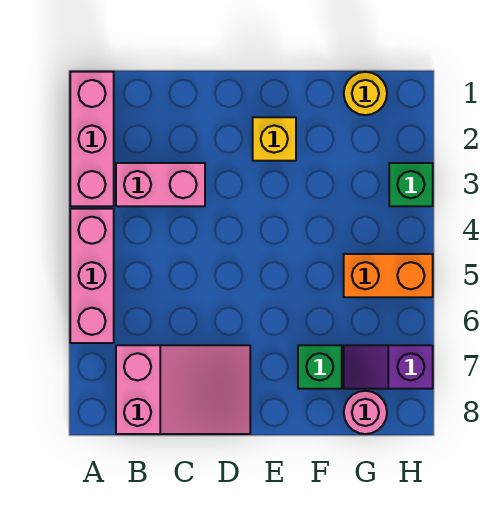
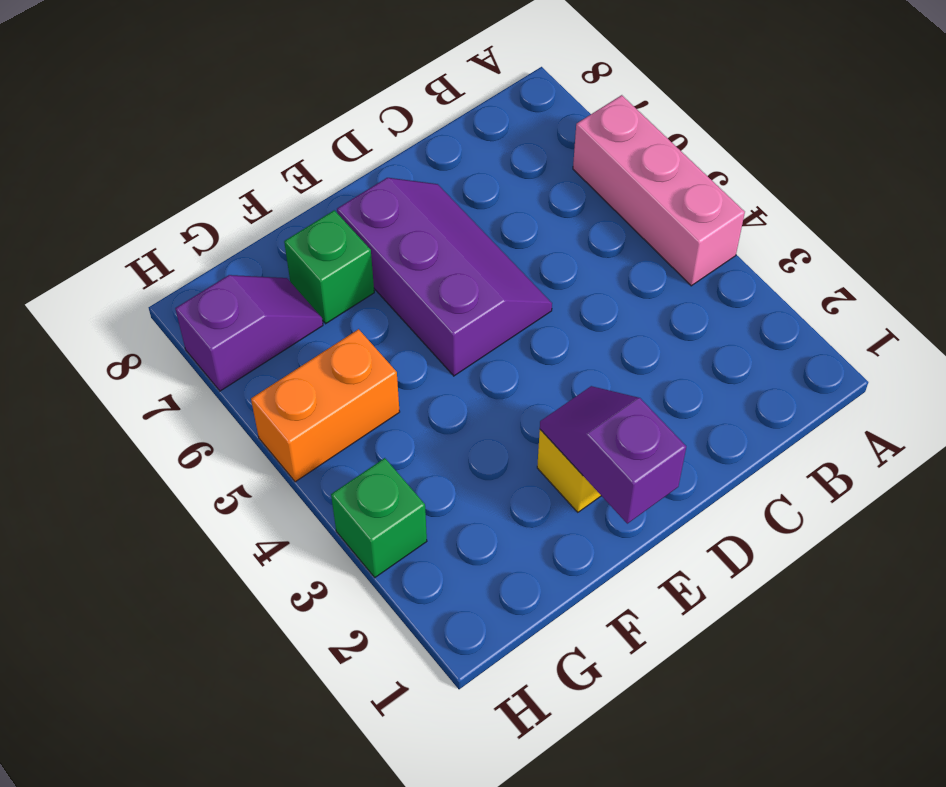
purple slope D5:E7 level 1 top E -> pink slope B7:D8 level 1 top B
purple slope E1:E2 level 2 top 1 -> none
none -> pink brick A1:A3 level 1
none -> pink brick B3:C3 level 1

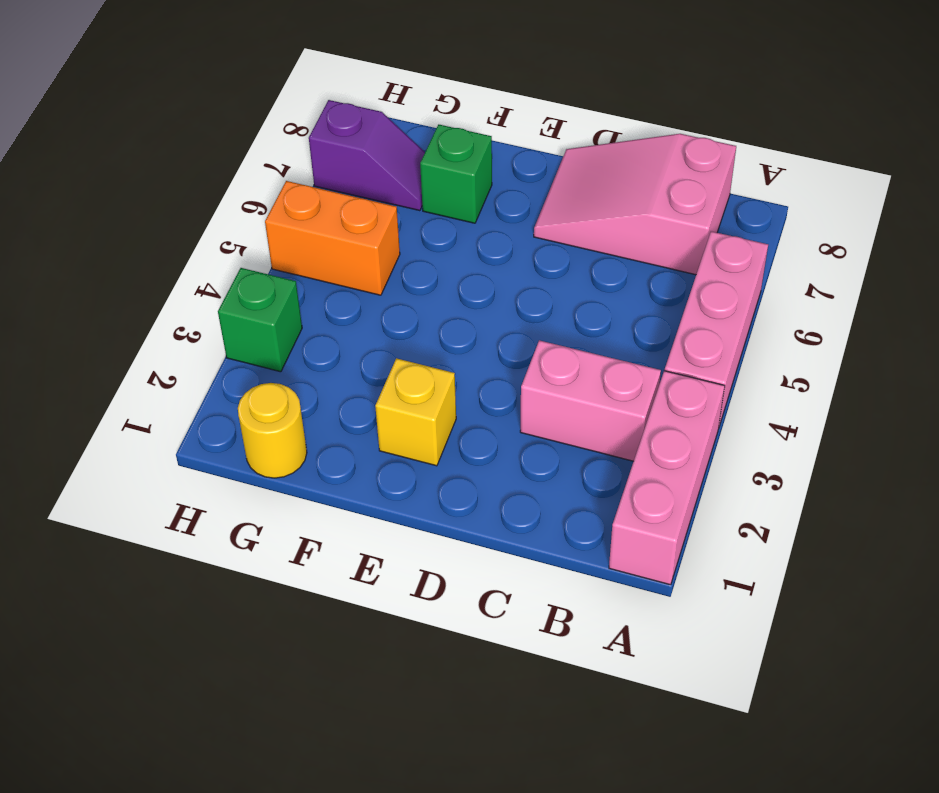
none -> pink round brick G8 level 1

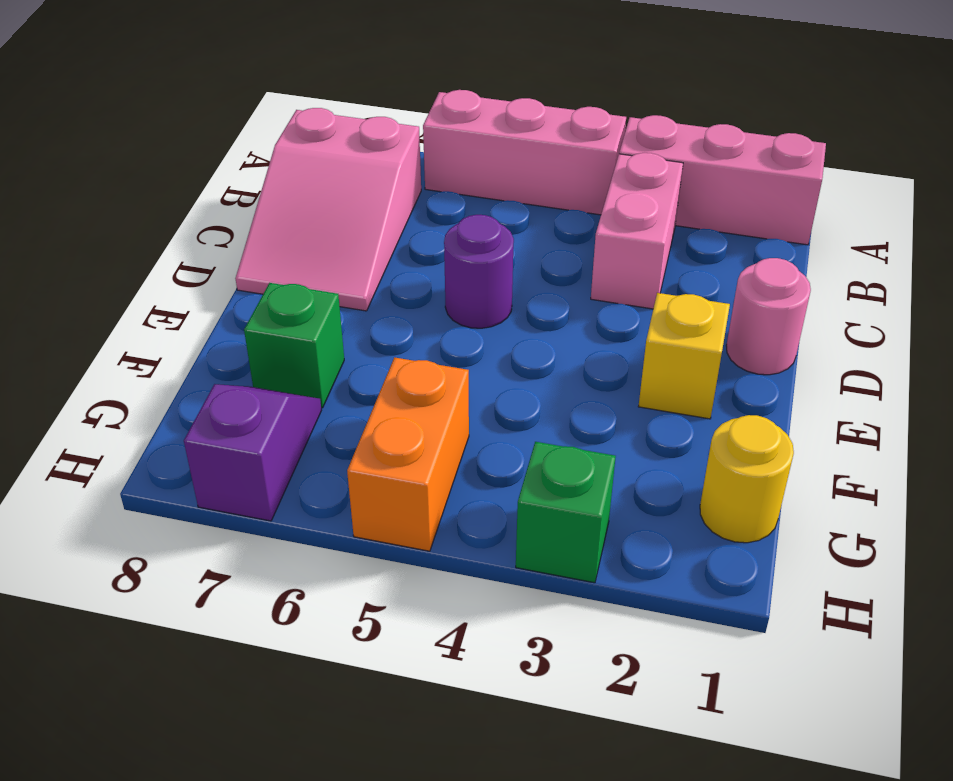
pink round brick D1 level 1 -> pink round brick G8 level 1
purple round brick D5 level 1 -> none

